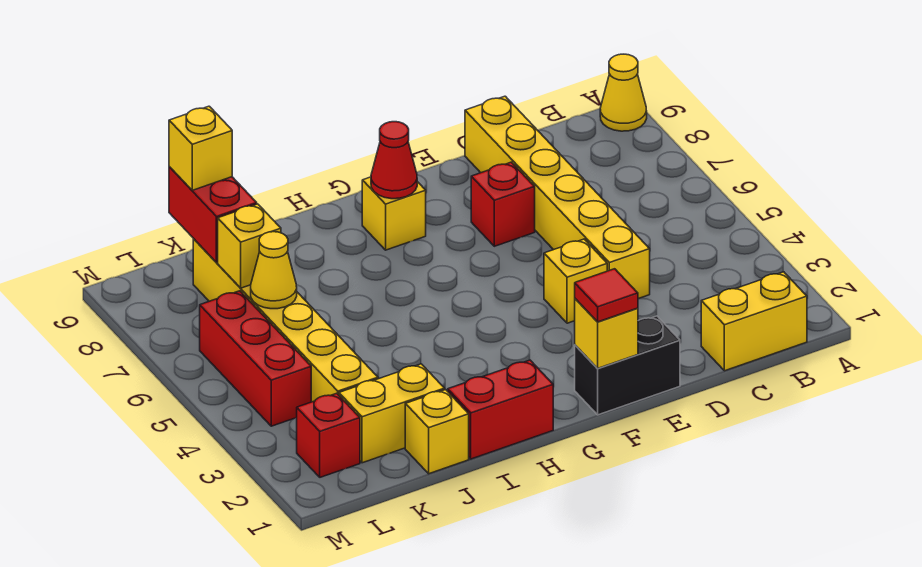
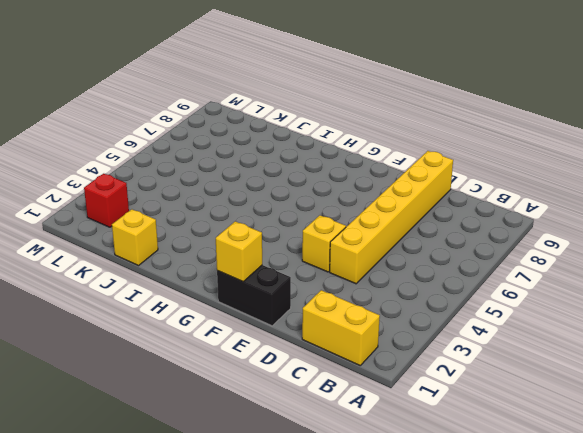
none -> yellow cone A9 level 1
none -> red brick E7 level 1
none -> yellow brick G8 level 1

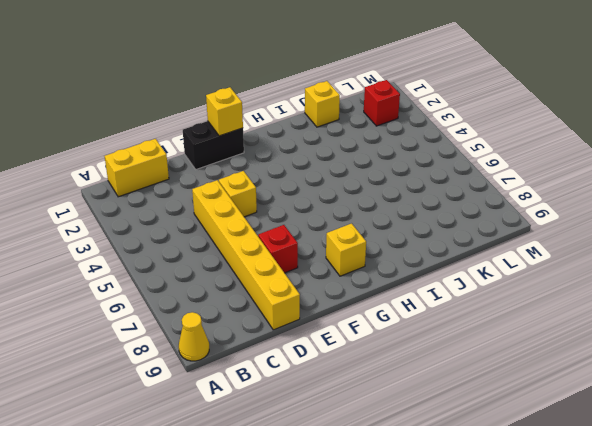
none -> red brick H1:I1 level 1
none -> yellow brick J2:K2 level 1
none -> yellow brick K3:K8 level 1

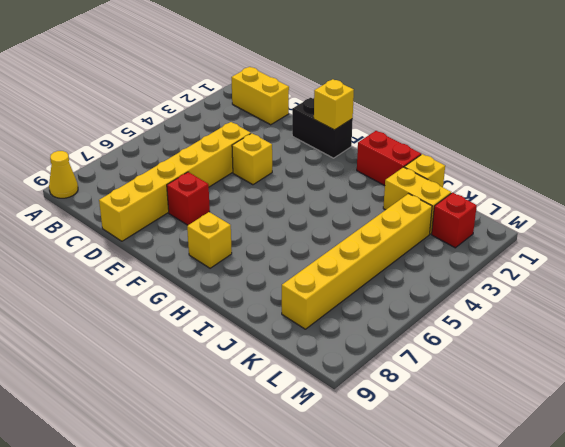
none -> red brick L4:L6 level 1
none -> red cone G8 level 2
none -> yellow cone K6 level 2

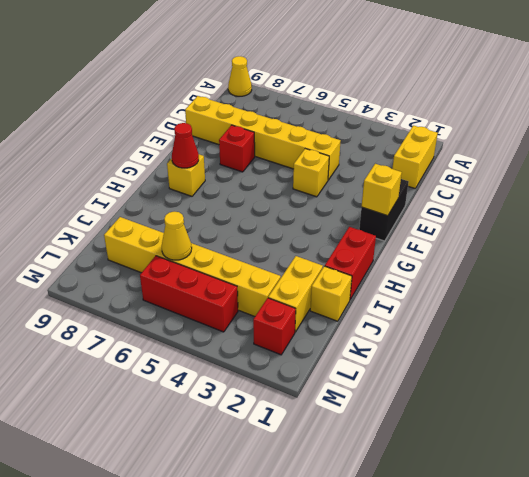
none -> yellow brick K7 level 2
none -> red brick K8:K9 level 2
none -> red tile F1 level 3

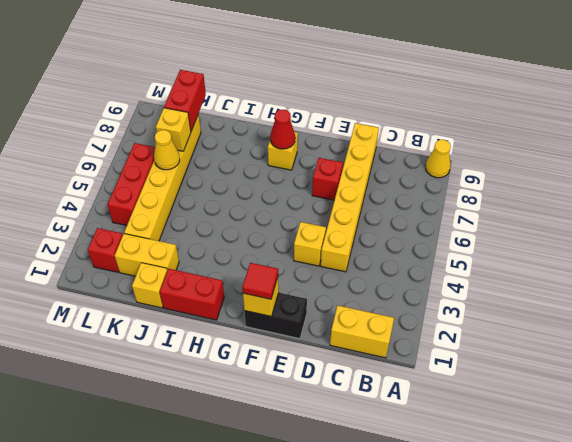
none -> yellow brick K9 level 3

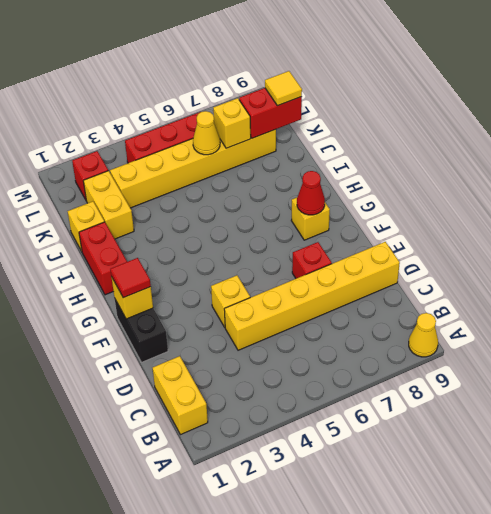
yellow tile K9 level 3 -> yellow brick K9 level 3

